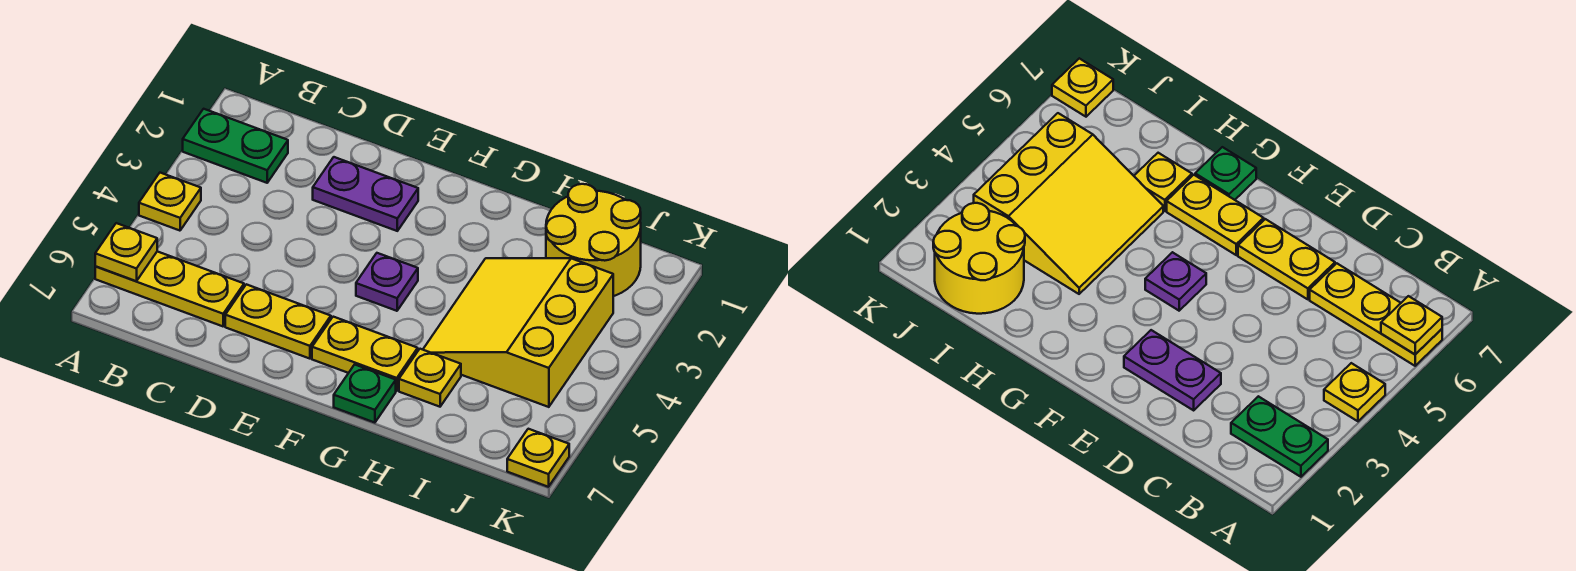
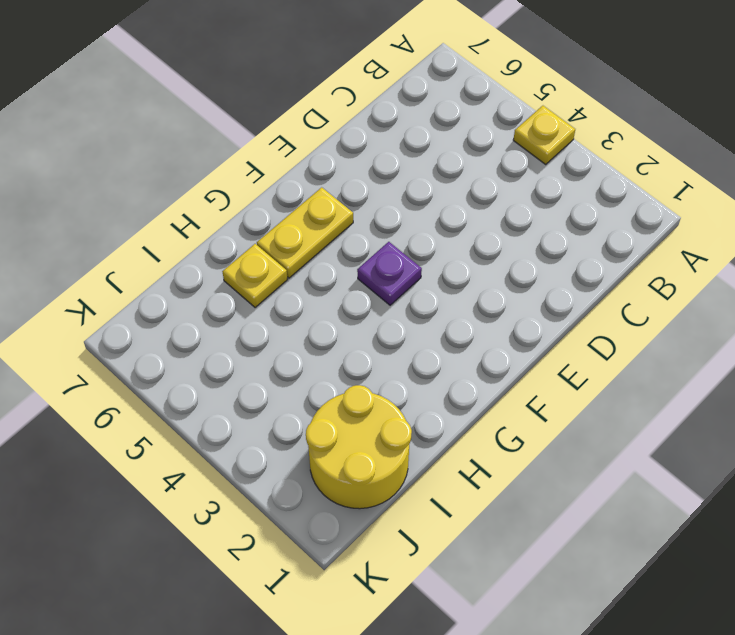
none -> green plate A2:B2 level 1
none -> yellow plate A6:C6 level 1
none -> purple plate D2:E2 level 1

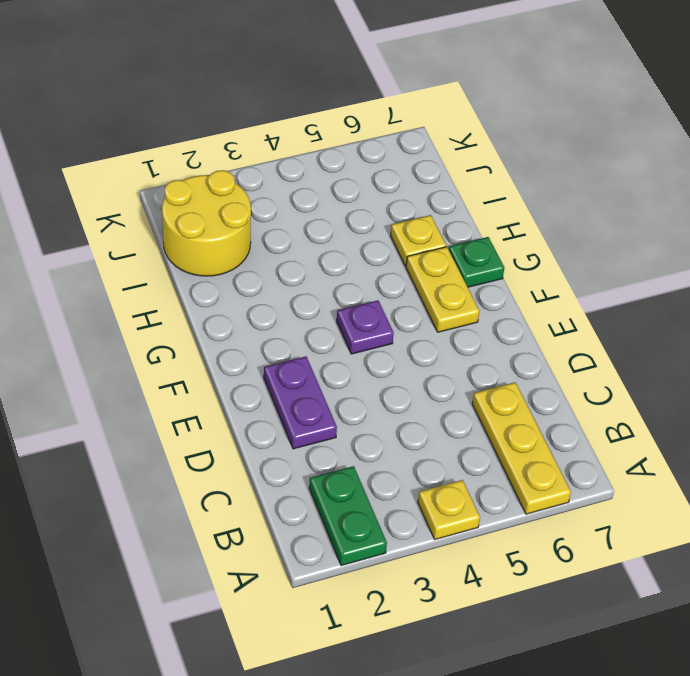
none -> yellow plate D6:E6 level 1
none -> yellow slope H3:J5 level 1 top J
none -> yellow plate K7 level 1

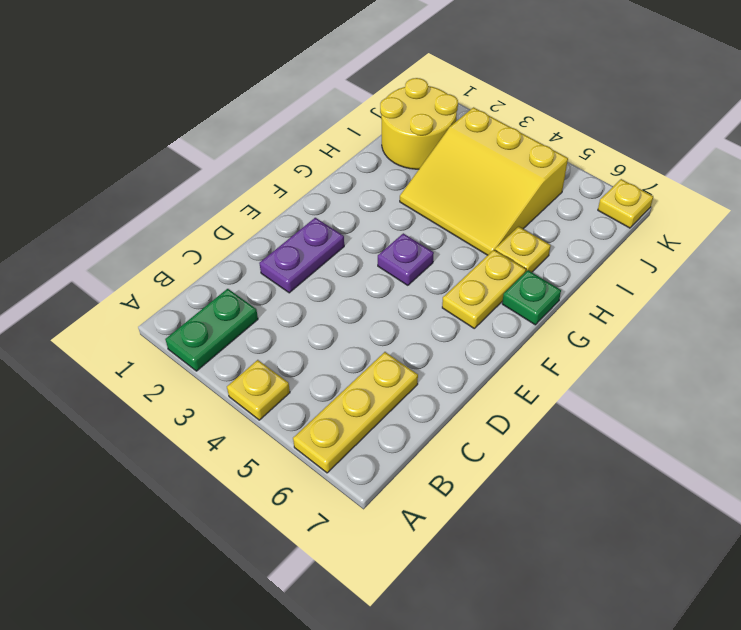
none -> yellow plate D6:E6 level 1
none -> yellow plate A6 level 2

